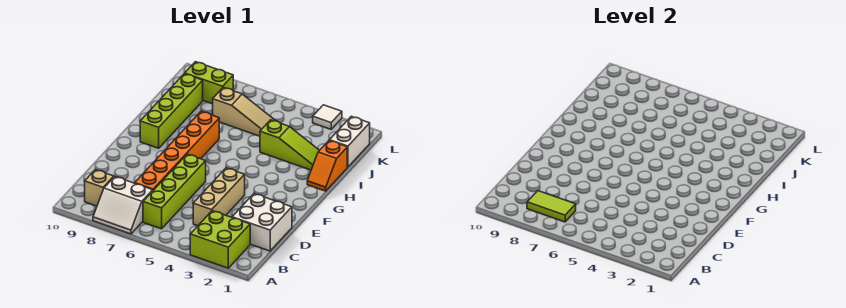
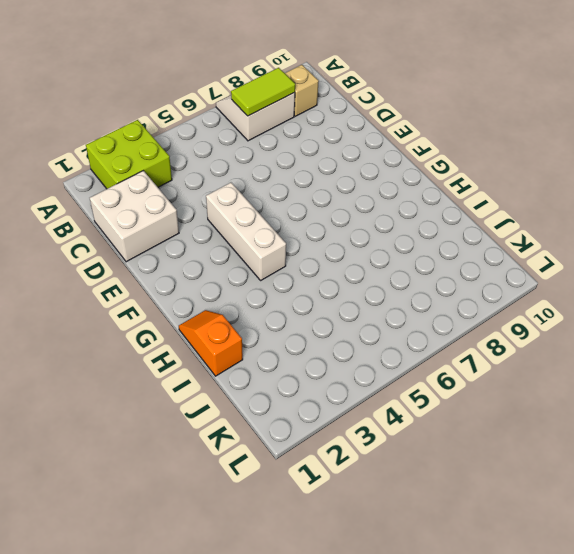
white brick E4:G4 level 1 -> tan brick C4:E4 level 1
none -> lime brick B6:E6 level 1
none -> orange brick C7:H7 level 1
none -> lime brick G9:J9 level 1

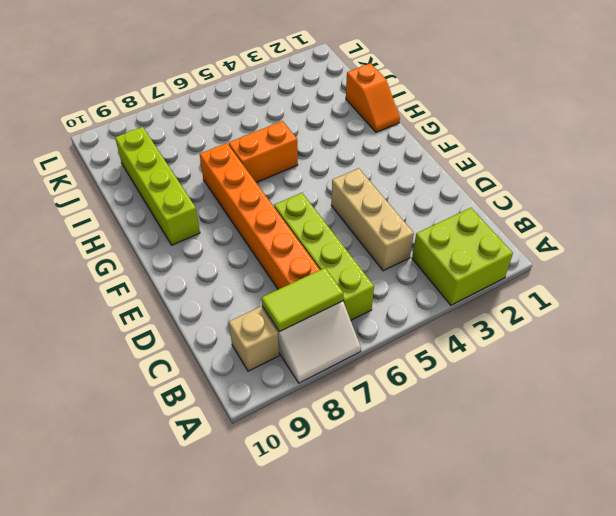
orange brick H5:H6 level 1 -> none
none -> white brick C1:D2 level 1
none -> lime slope I2:I4 level 1 top 4
none -> white brick J1:K1 level 1

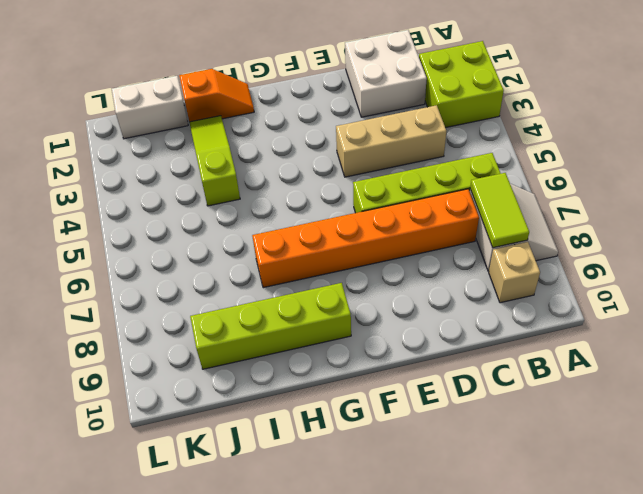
none -> tan slope J5:J7 level 1 top 7
none -> lime brick K8:K9 level 1
none -> white tile L3 level 1

